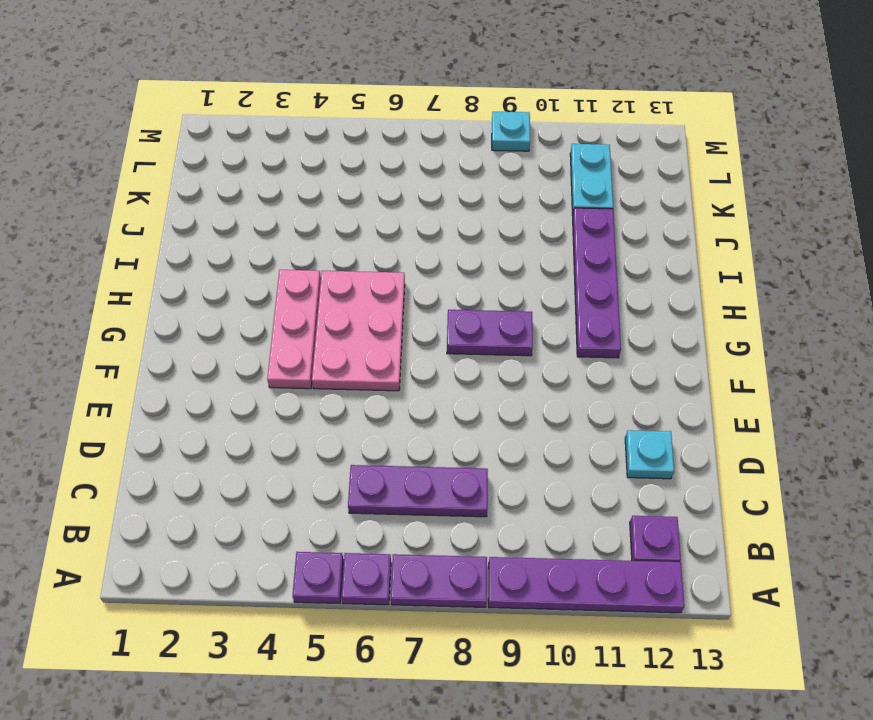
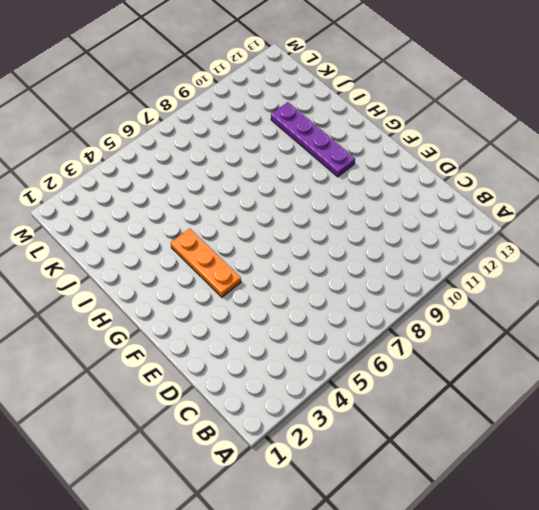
orange plate F4:H4 level 1 -> pink plate F4:H4 level 1
none -> purple plate A5 level 1
none -> purple plate A6 level 1
none -> purple plate A7:A8 level 1

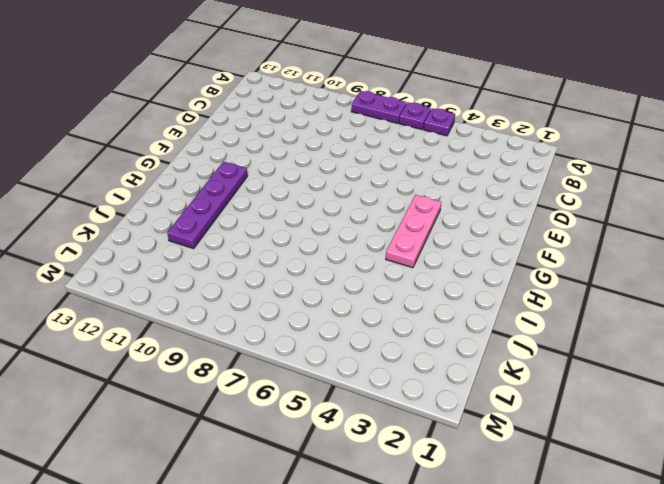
none -> purple plate A9:A12 level 1
none -> purple plate B12 level 1
none -> purple plate C6:C8 level 1

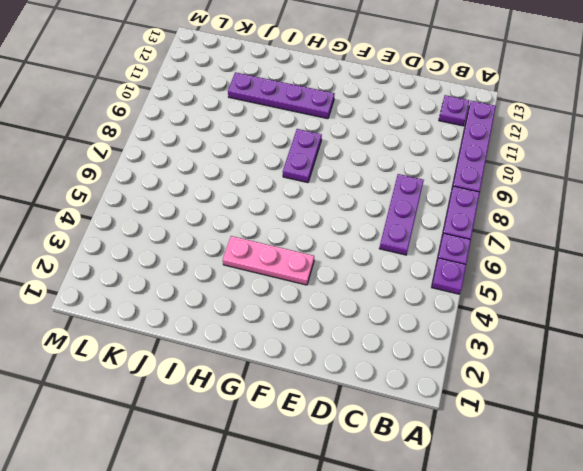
none -> cyan plate D12 level 1
none -> pink plate F5:H6 level 1
none -> cyan plate K11:L11 level 1

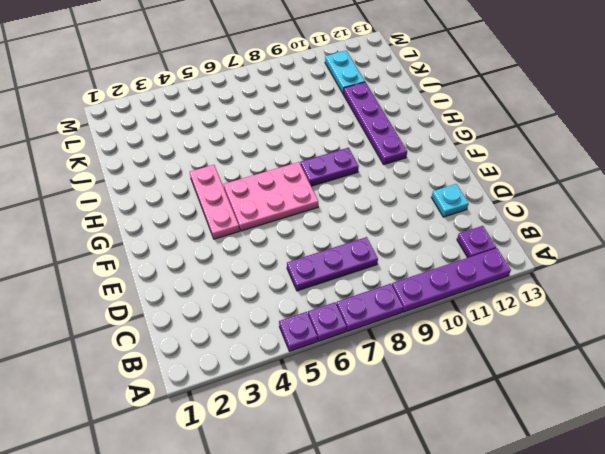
pink plate F5:G7 level 1 -> pink plate F5:H6 level 1
none -> cyan plate M9 level 1

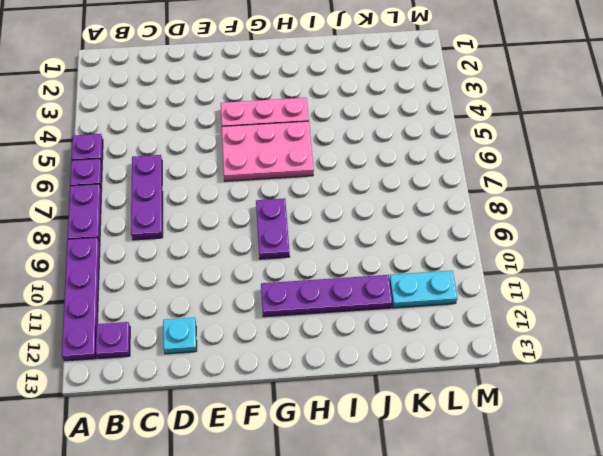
none -> cyan plate M9 level 1

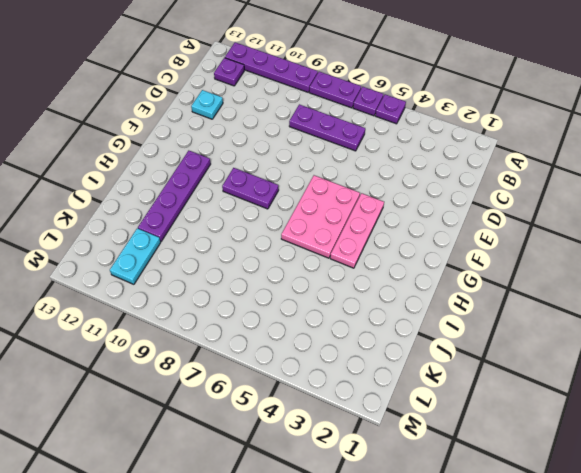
none -> cyan plate M9 level 1

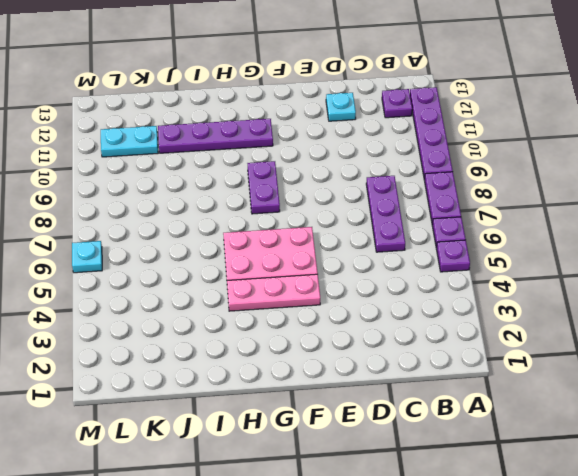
cyan plate M6 level 1 -> cyan plate M9 level 1

